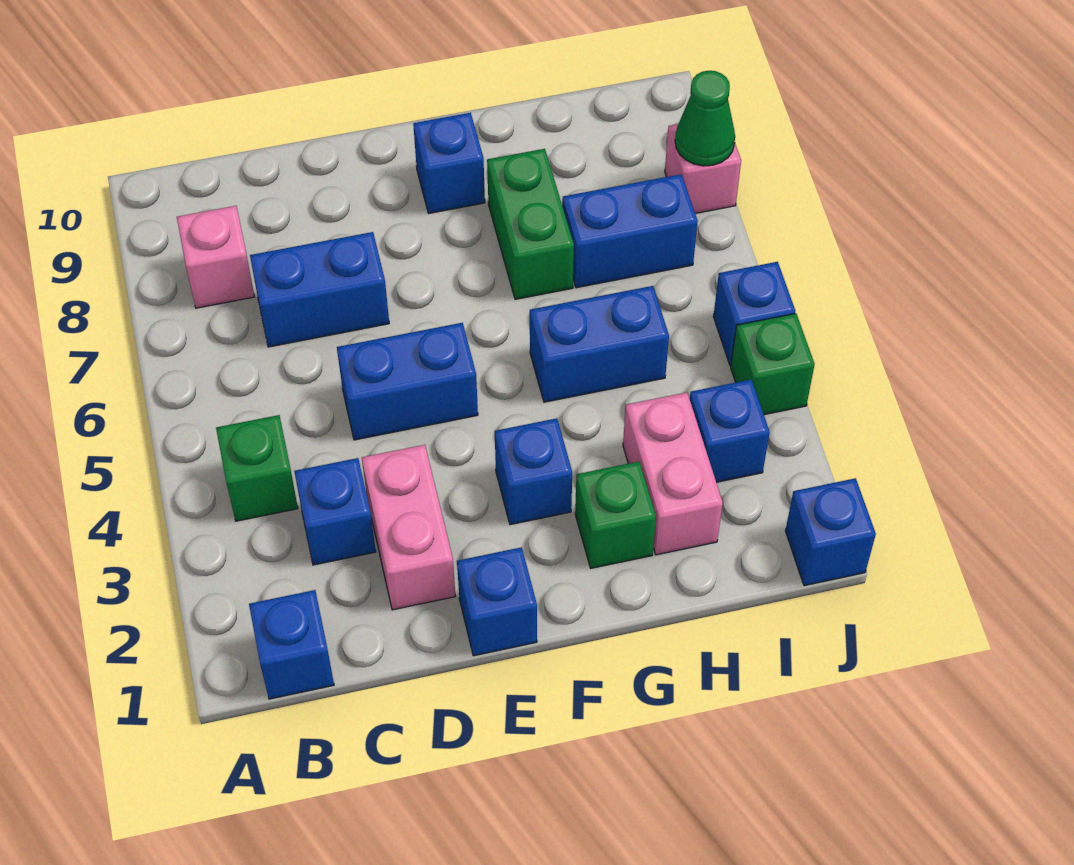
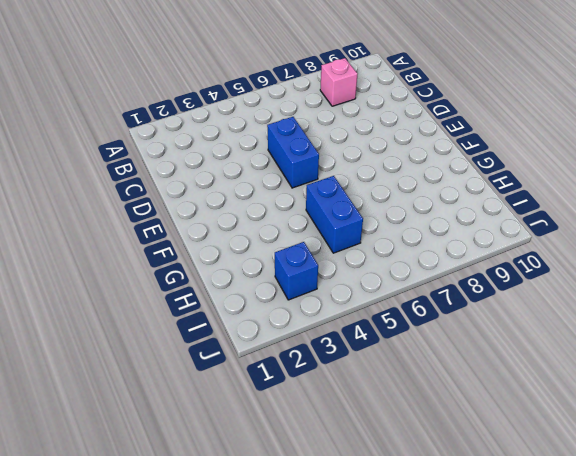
none -> blue brick B1 level 1
none -> green brick B4 level 1
none -> blue brick C3 level 1

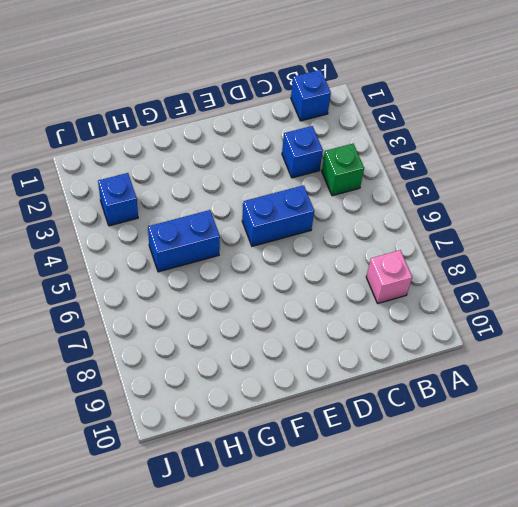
none -> blue brick C7:D7 level 1
none -> pink brick D2:D3 level 1
none -> blue brick E1 level 1

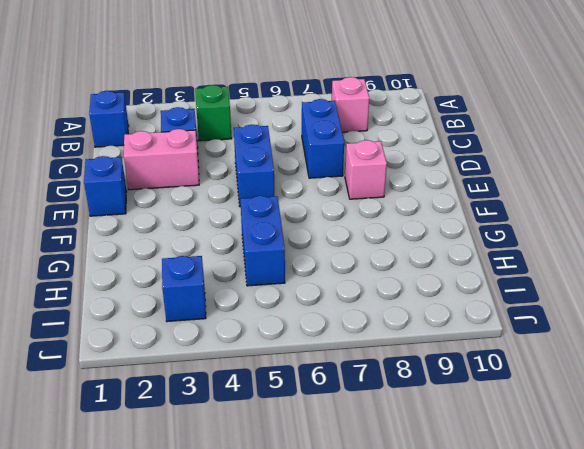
pink brick E8 level 1 -> pink brick J8 level 1
none -> blue brick F3 level 1
none -> blue brick F9 level 1
none -> green brick G2 level 1

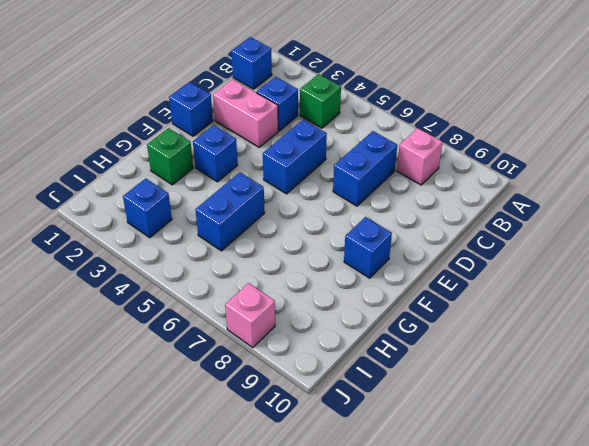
none -> green brick G7:G8 level 1
none -> pink brick H2:H3 level 1
none -> blue brick H7:I7 level 1

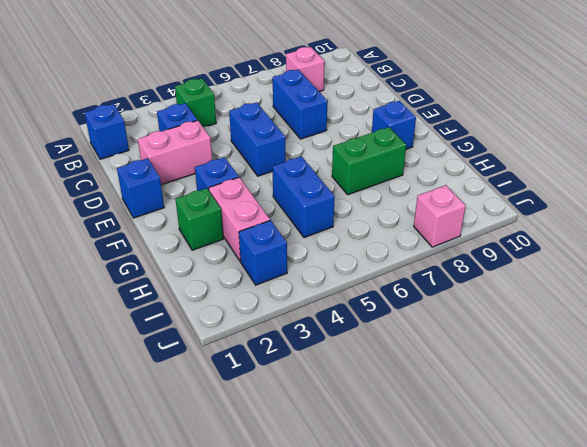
pink brick G3:H3 level 1 -> pink brick H2:H3 level 1
none -> blue brick H7:I7 level 1
none -> blue brick J1 level 1
none -> green brick J4 level 1

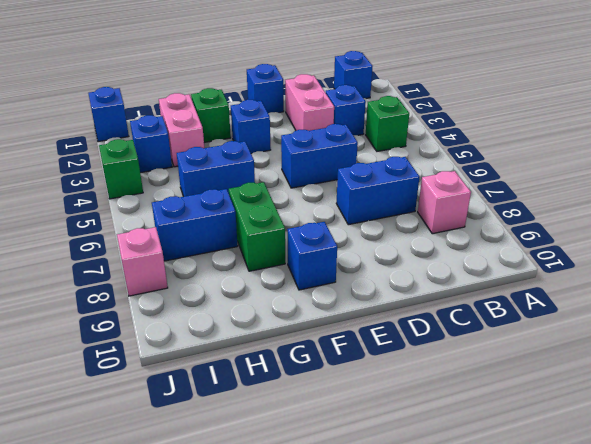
none -> blue brick J5 level 1
none -> green cone J8 level 2

